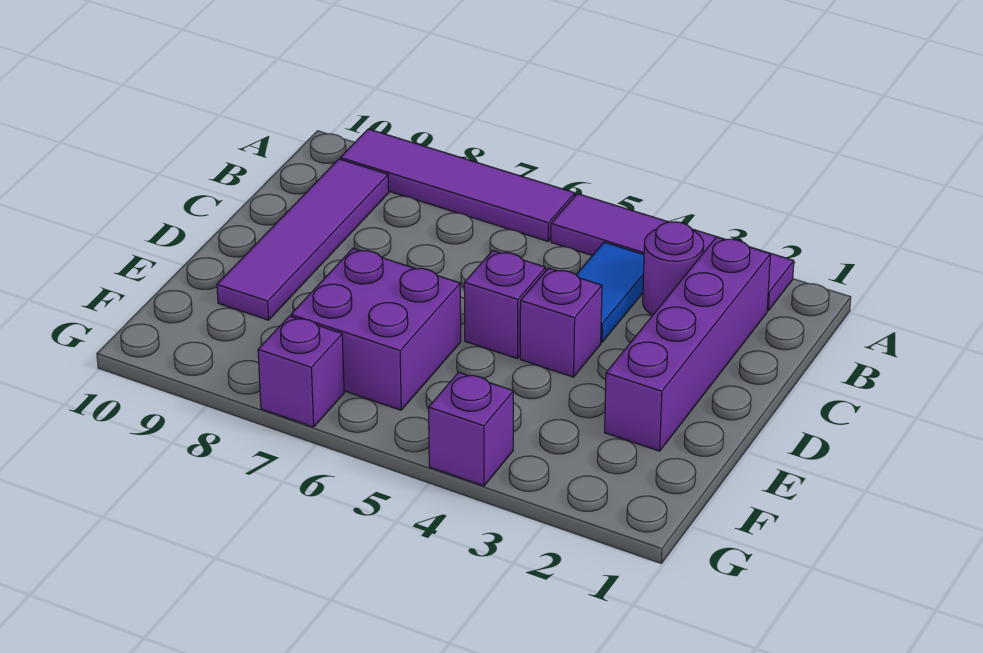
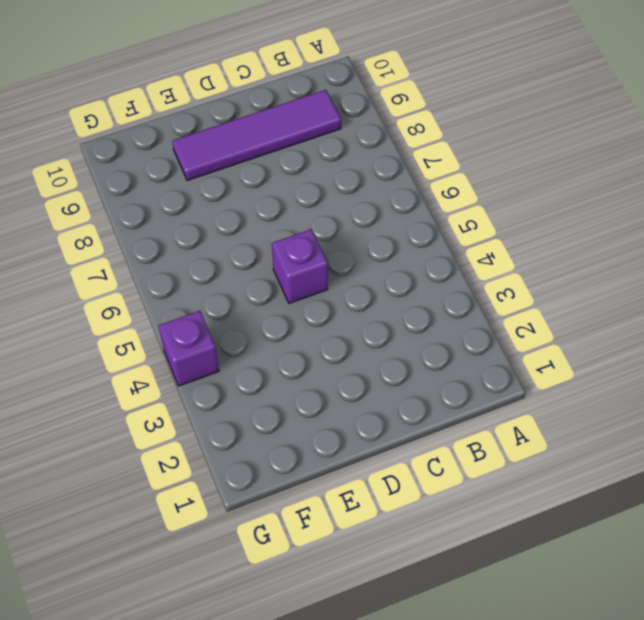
none -> purple tile A2:A5 level 1
none -> purple tile A6:A9 level 1

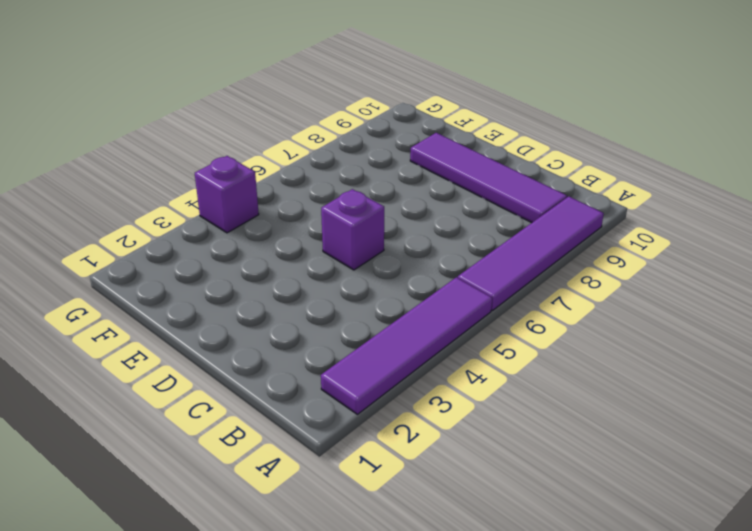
none -> purple brick B2:E2 level 1
none -> purple round brick B3 level 1

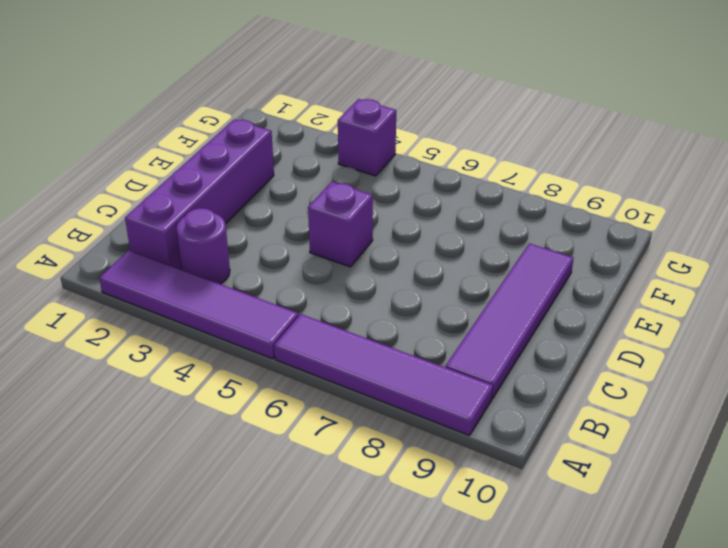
none -> blue tile B4:C4 level 1
none -> purple brick D4 level 1

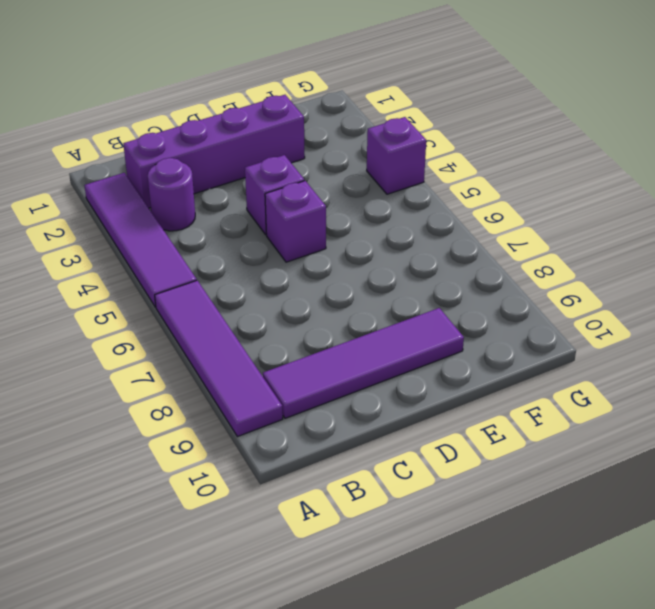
none -> blue tile B4:C4 level 1
none -> purple brick E6:F7 level 1

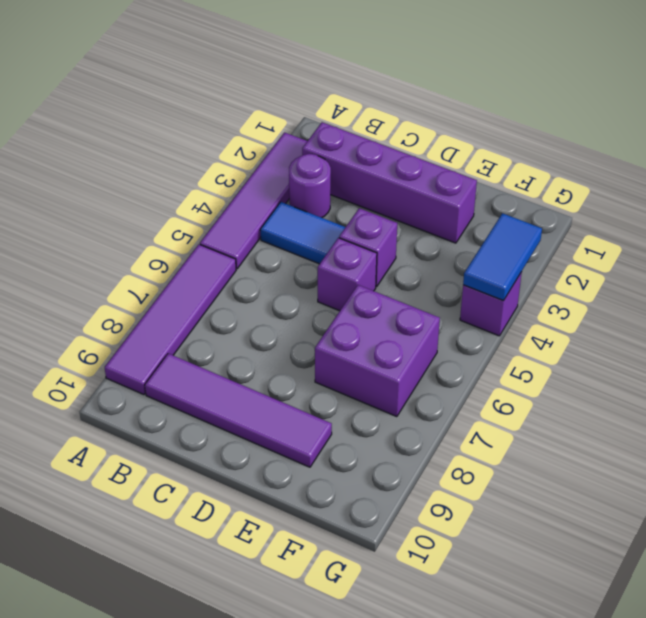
blue tile G3:G4 level 2 -> none
none -> purple brick G7 level 1

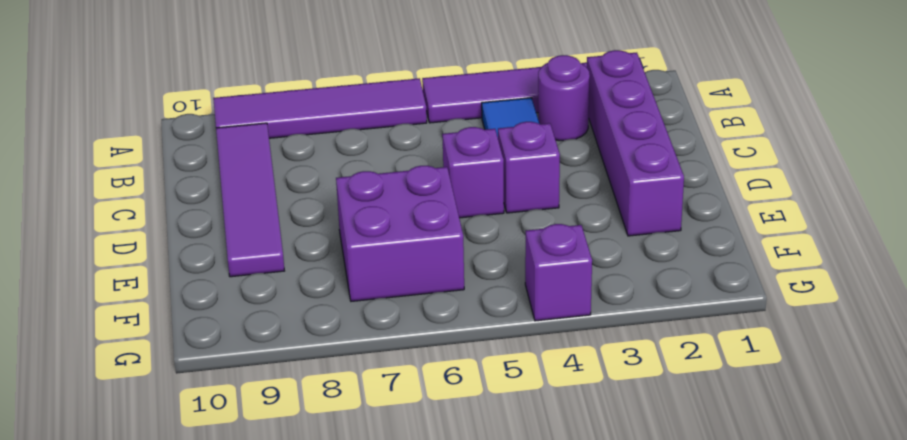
none -> purple brick G7 level 1

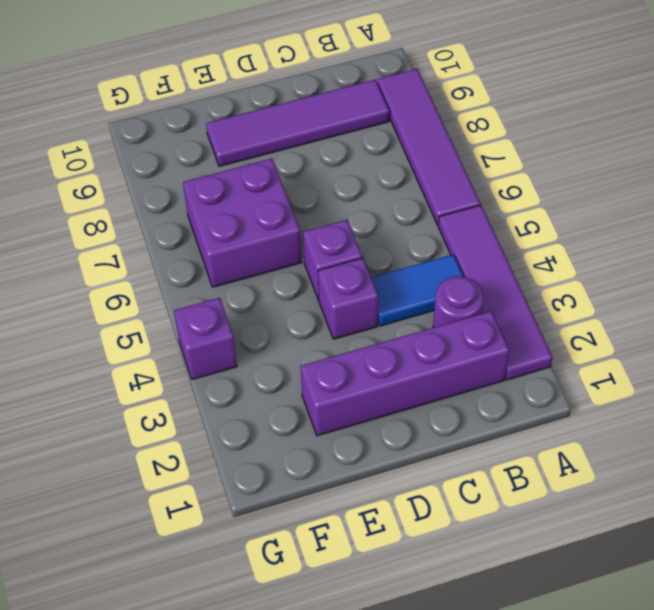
none -> purple brick G7 level 1

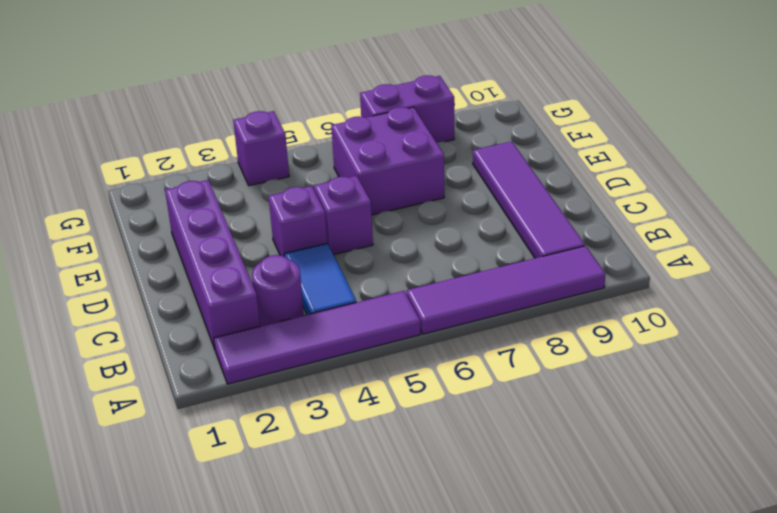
purple brick G7:G8 level 1 -> purple brick G7 level 1

